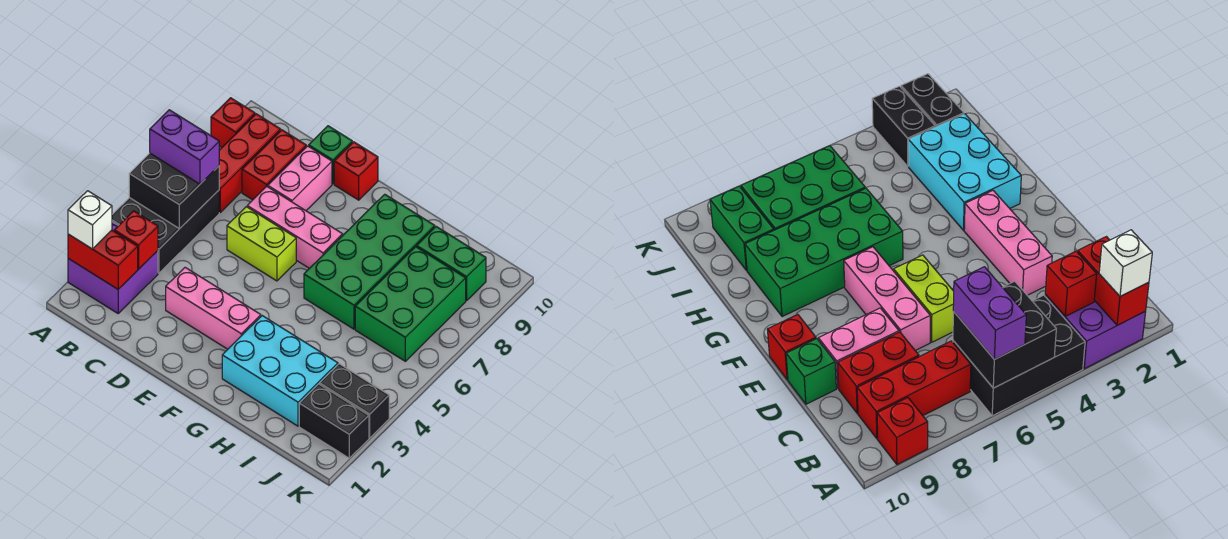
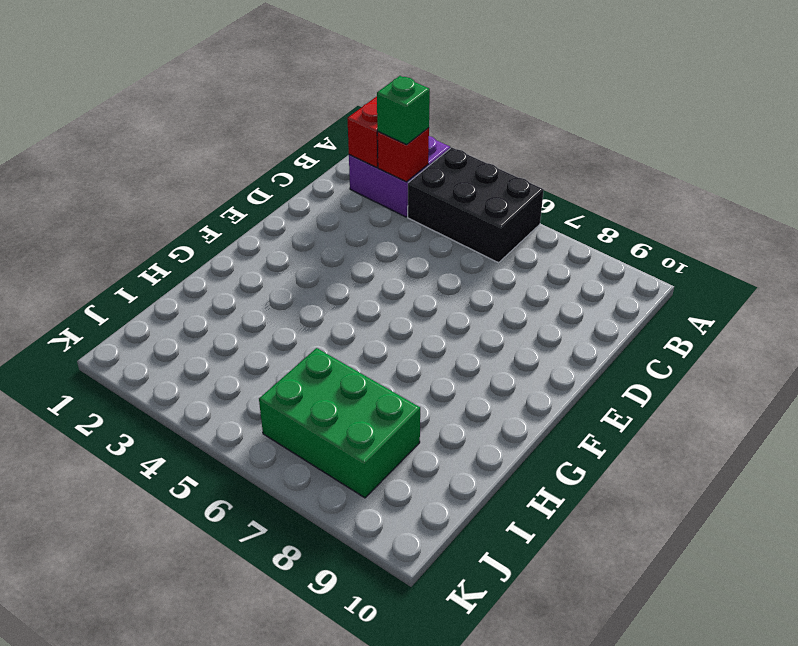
green brick B3 level 3 -> green brick D10 level 1
none -> red brick A9 level 1
none -> red brick B7:B9 level 1
none -> red brick C8:C9 level 1

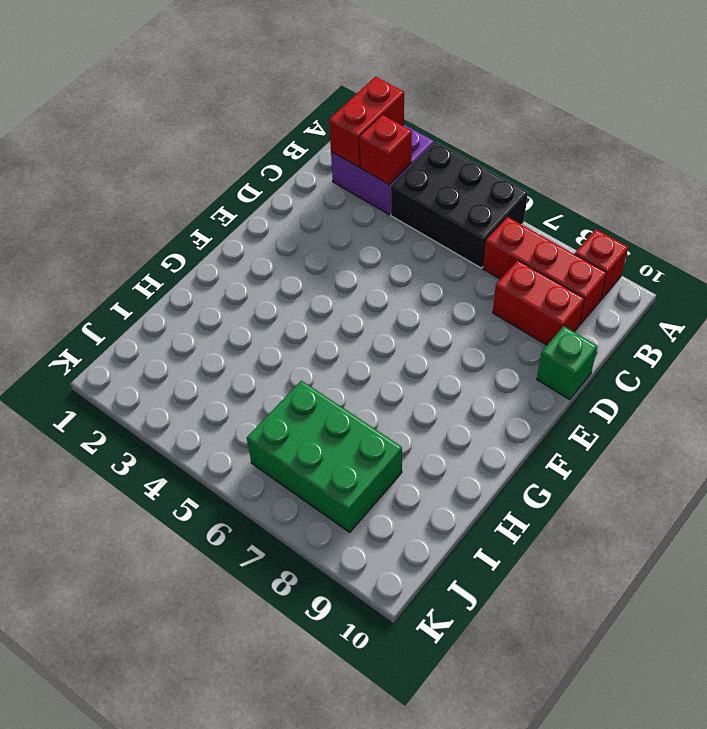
none -> pink brick D3:F3 level 1
none -> lime brick D6:E6 level 1
none -> pink brick D7:F7 level 1

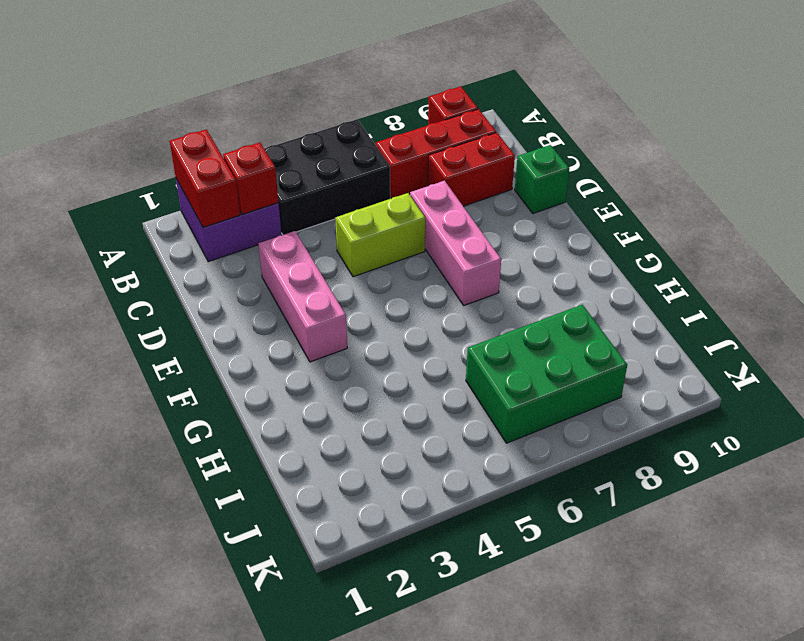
lime brick D5:D6 level 1 -> lime brick D6:E6 level 1
none -> pink brick D8:D9 level 1
none -> red brick E10 level 1
none -> cyan brick G2:I3 level 1

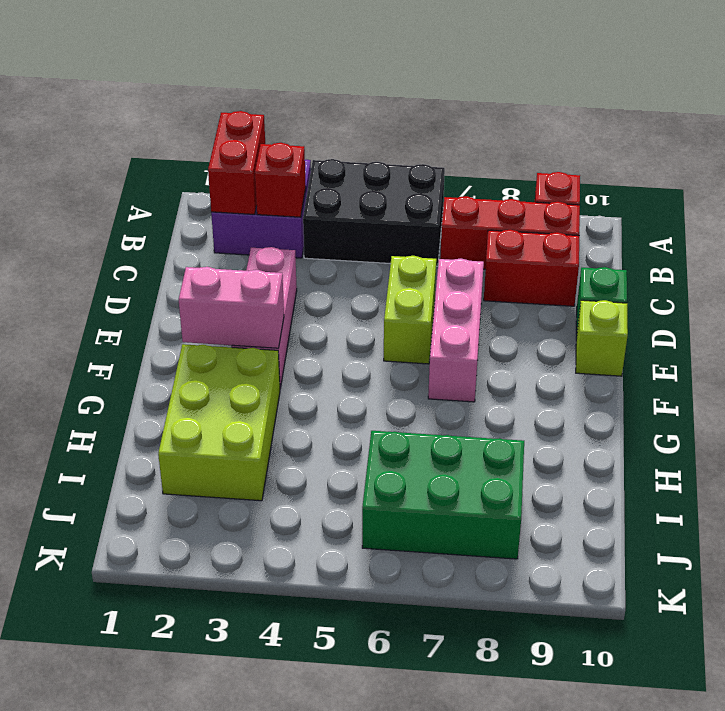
lime brick E10 level 1 -> red brick E10 level 1
pink brick F2:F3 level 2 -> pink brick D8:D9 level 1
lime brick G2:I3 level 1 -> cyan brick G2:I3 level 1
none -> green brick G6:H9 level 1
none -> green brick I9:J9 level 1
none -> black brick J2:K2 level 1

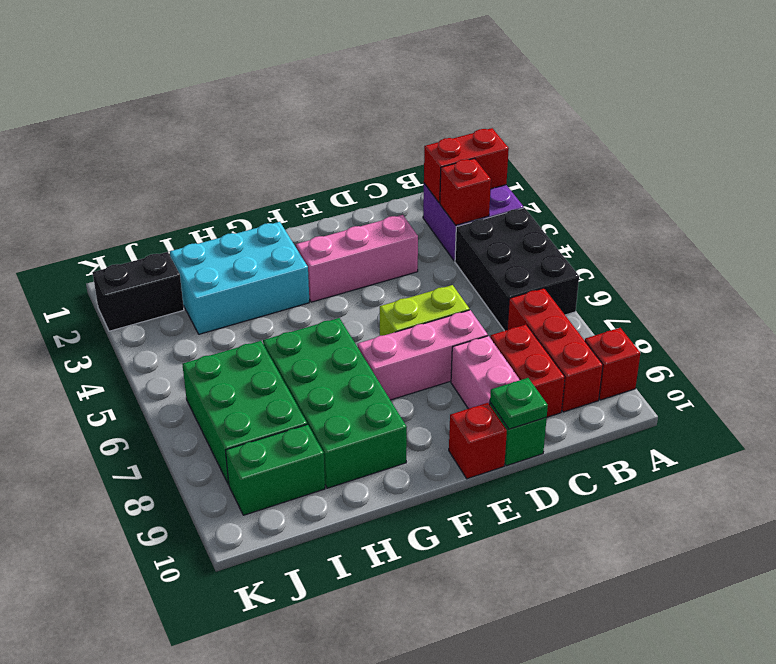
green plate D10 level 2 -> none
none -> black brick J3:K3 level 1
none -> black brick A5:B6 level 2
none -> white brick A2 level 3

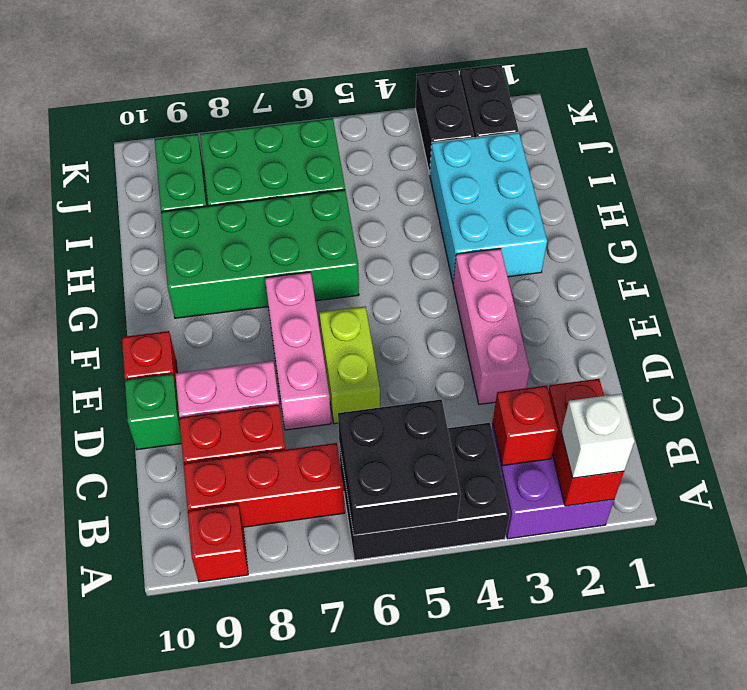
none -> purple brick A6:B6 level 3

